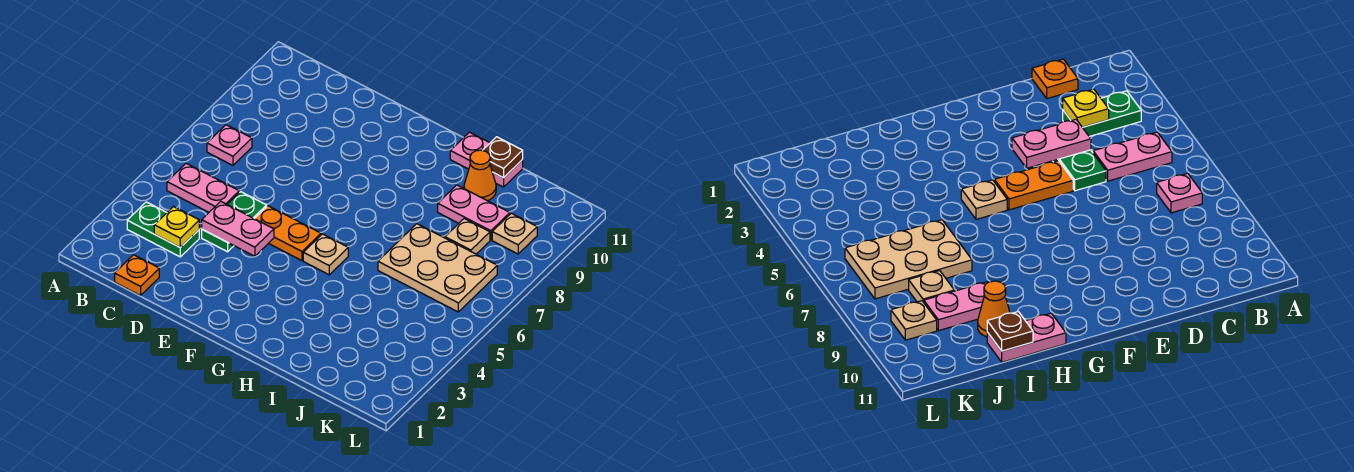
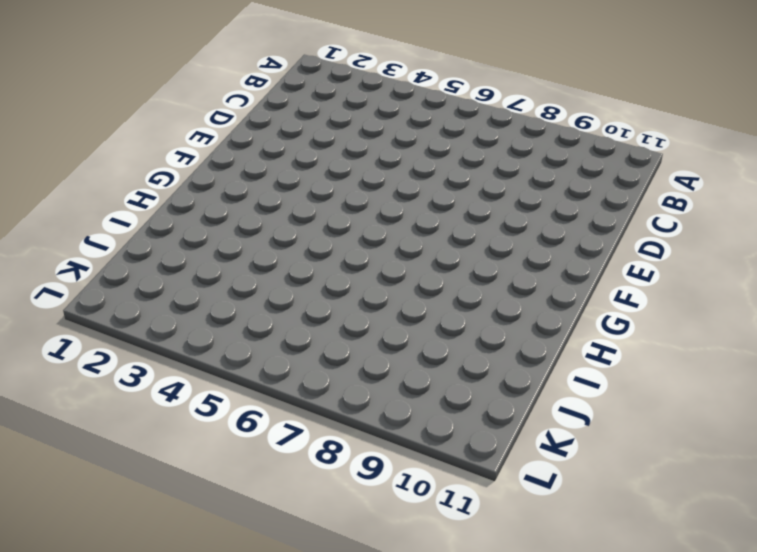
none -> green plate B3:C3 level 1
none -> pink plate B5:C5 level 1
none -> pink plate B7 level 1

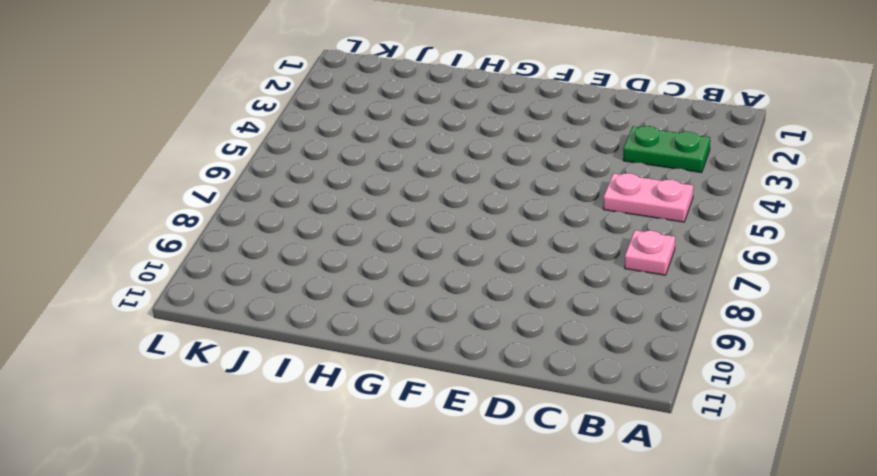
none -> orange plate C1 level 1
none -> green plate D4:D5 level 1
none -> orange plate E5:F5 level 1

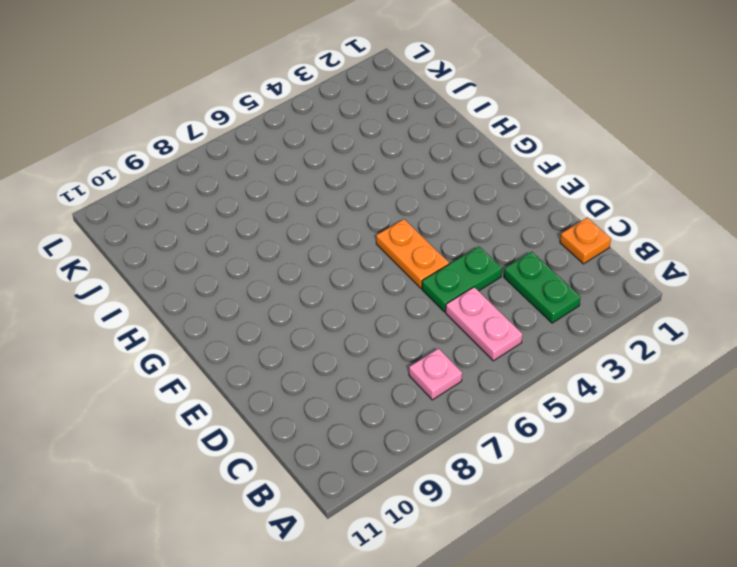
none -> tan plate G5 level 1
none -> pink plate H11:I11 level 1
none -> tan plate I6:K7 level 1

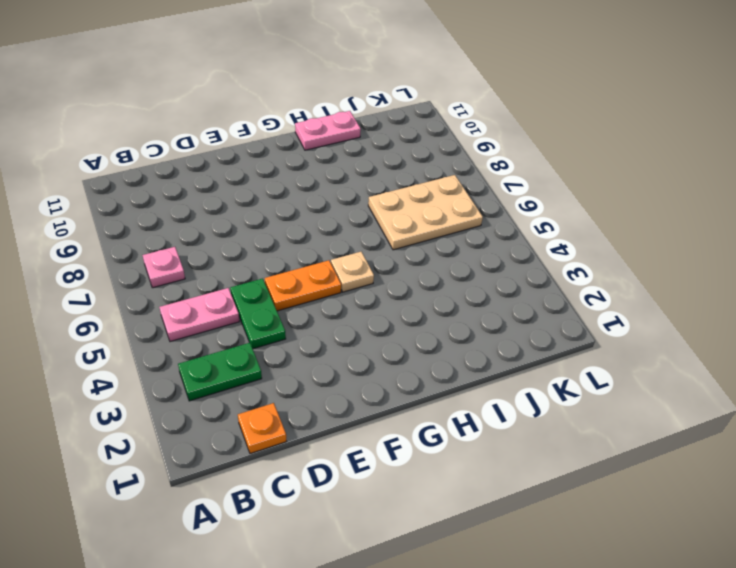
none -> pink plate I9:J9 level 1
none -> orange cone I10 level 1
none -> tan plate J8 level 1

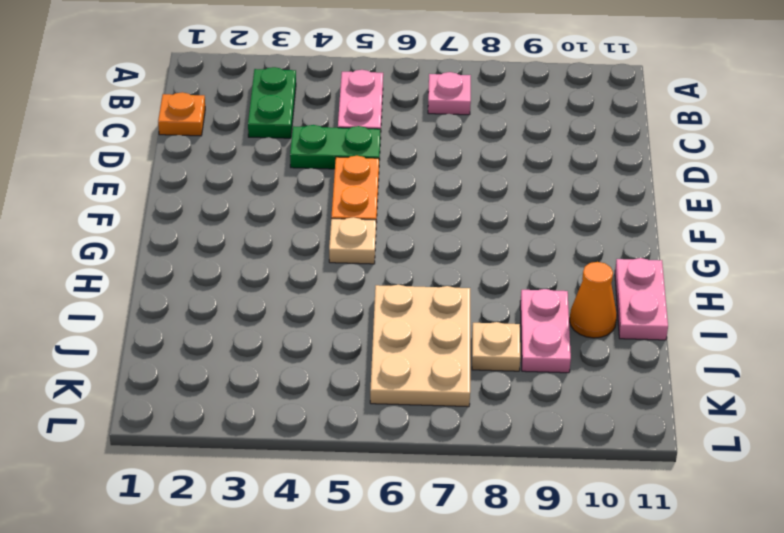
none -> tan plate K9 level 1
none -> yellow plate C3 level 2
none -> pink plate D4:E4 level 2

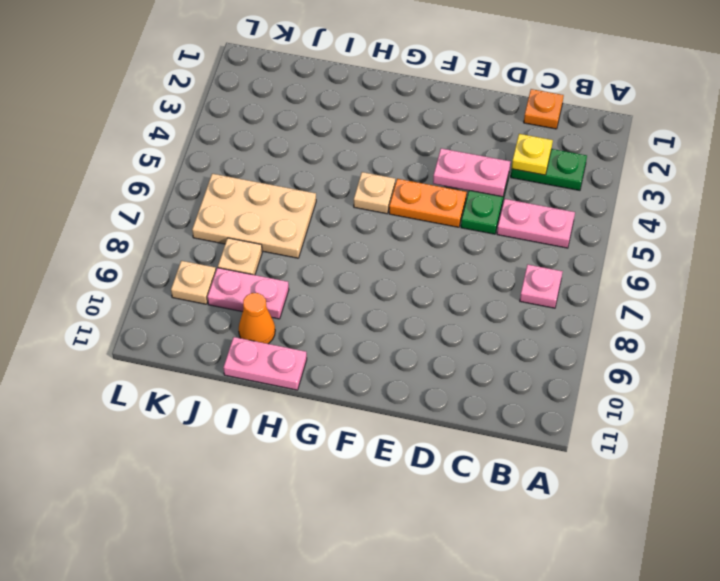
none -> brown plate I11 level 2

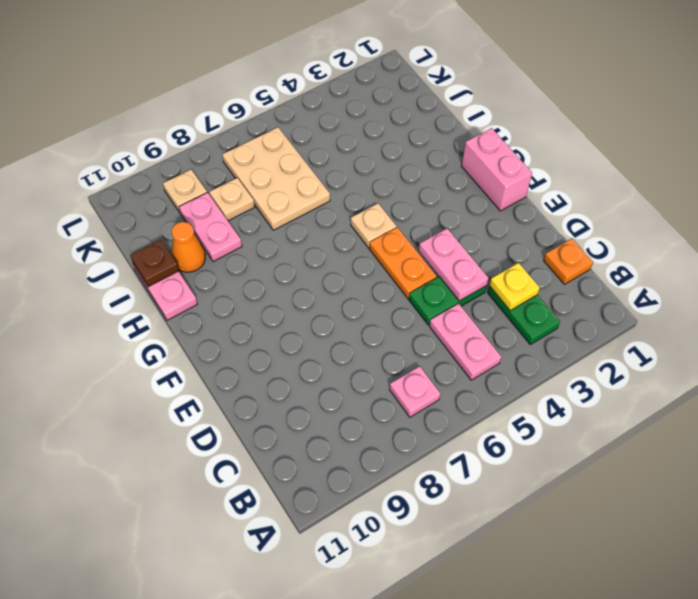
pink brick F1:G1 level 1 -> none

